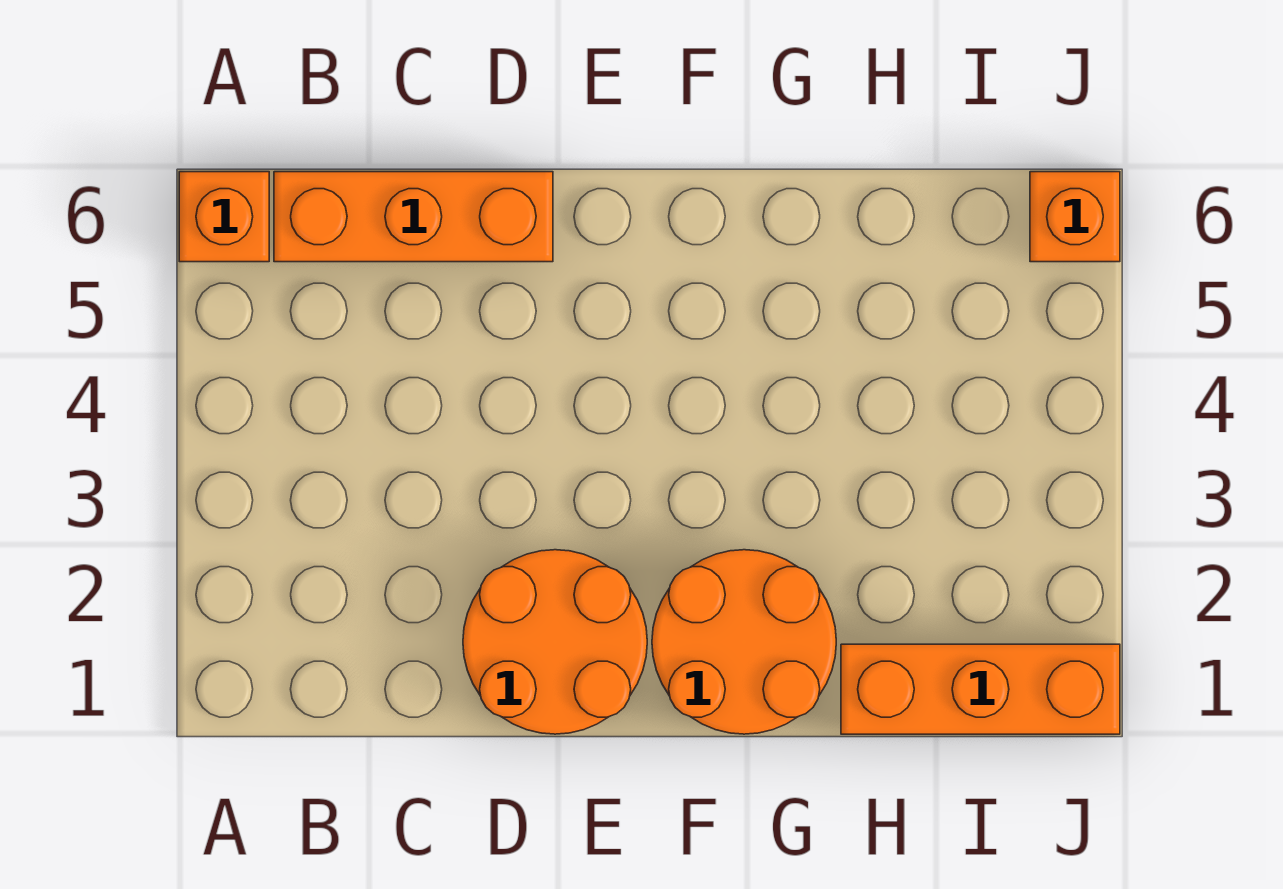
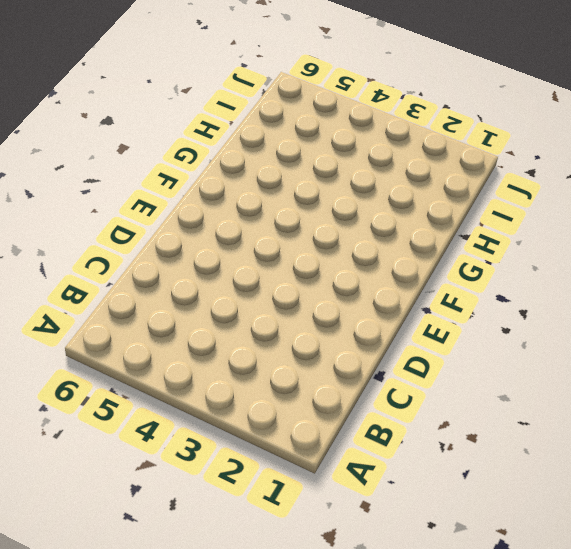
none -> orange brick A6 level 1
none -> orange brick B6:D6 level 1

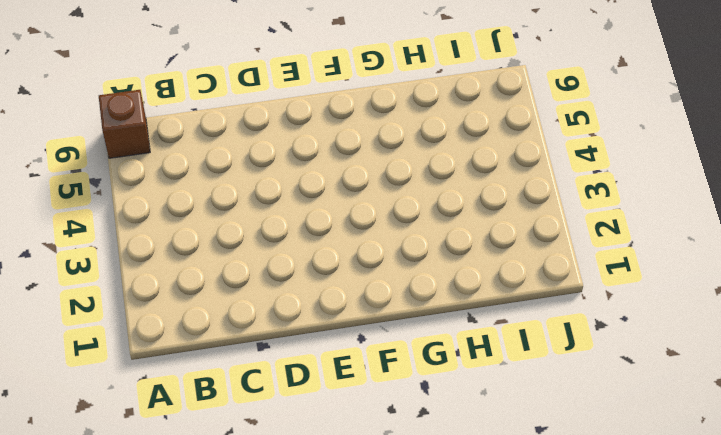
brown brick A6 level 1 -> orange brick A6 level 1
none -> orange brick B6:D6 level 1
none -> orange round brick D1:E2 level 1

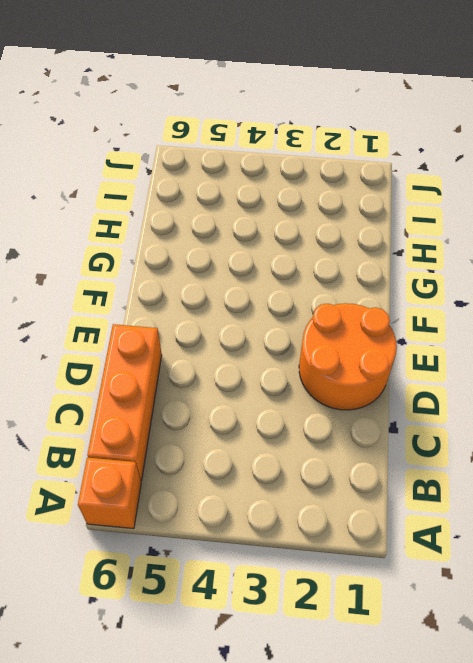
none -> orange round brick F1:G2 level 1
none -> orange brick H1:J1 level 1

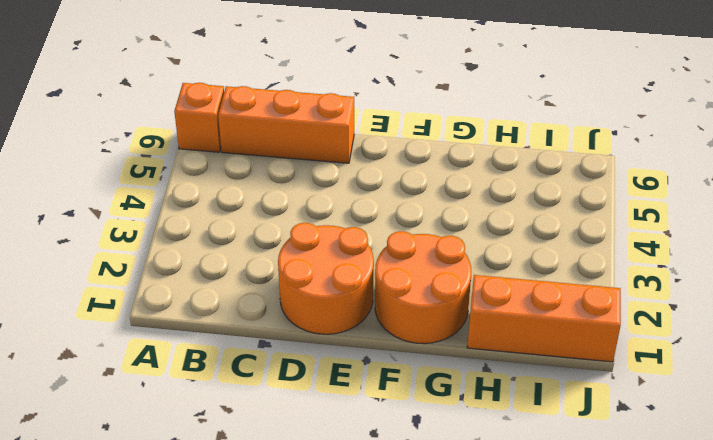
none -> orange brick J6 level 1

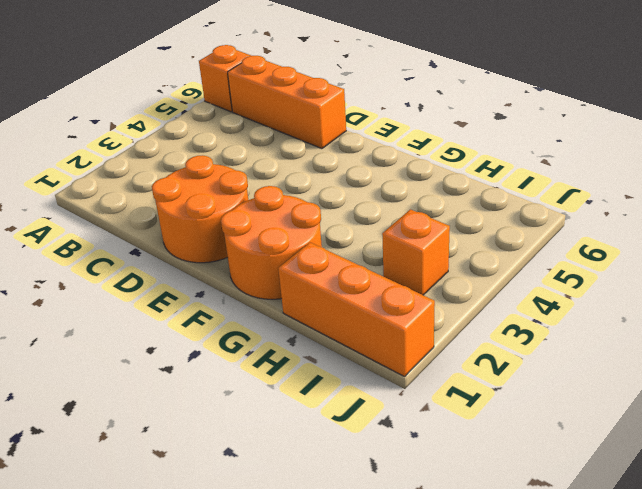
orange brick I3 level 1 -> orange brick J6 level 1

